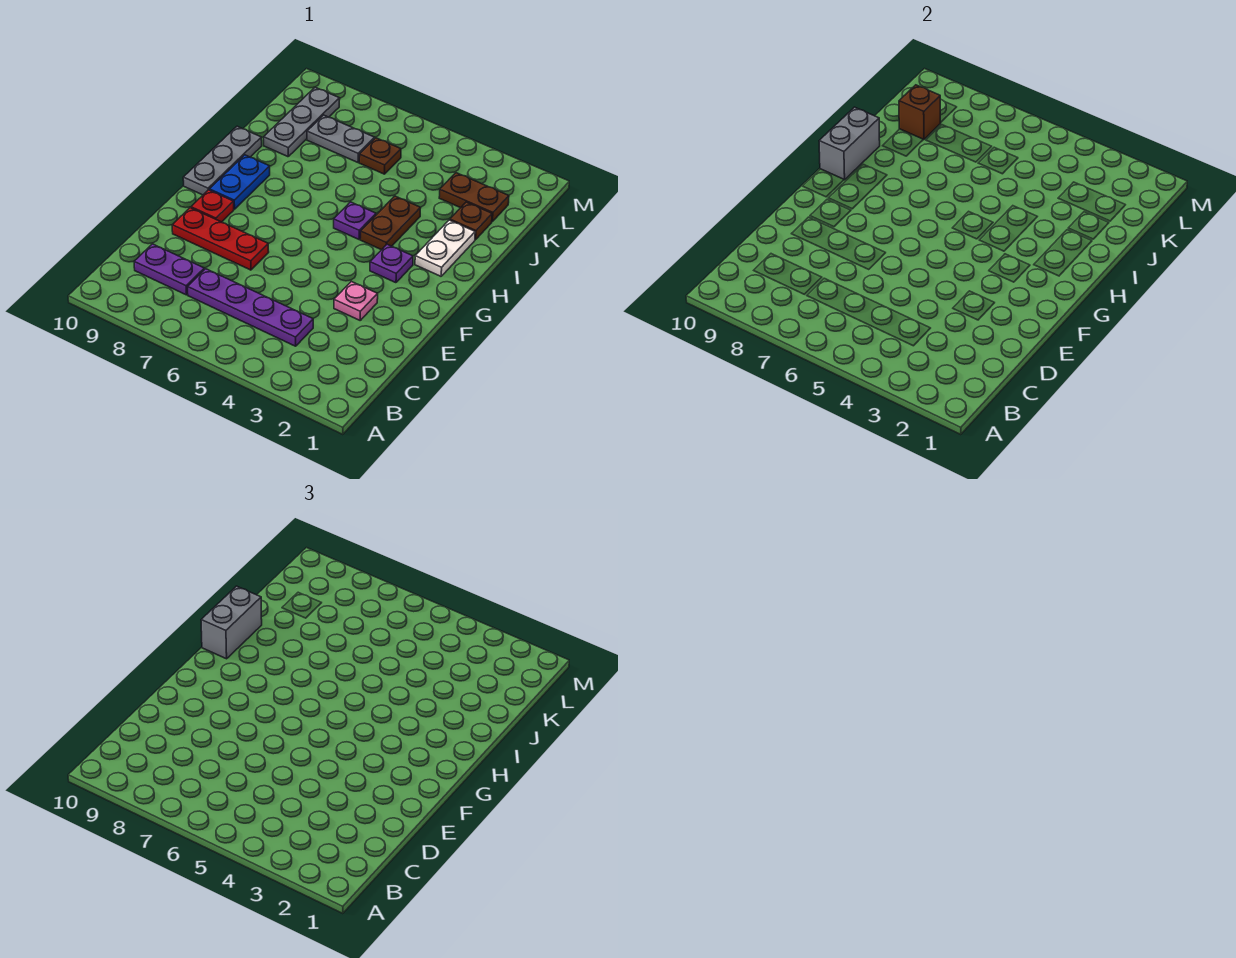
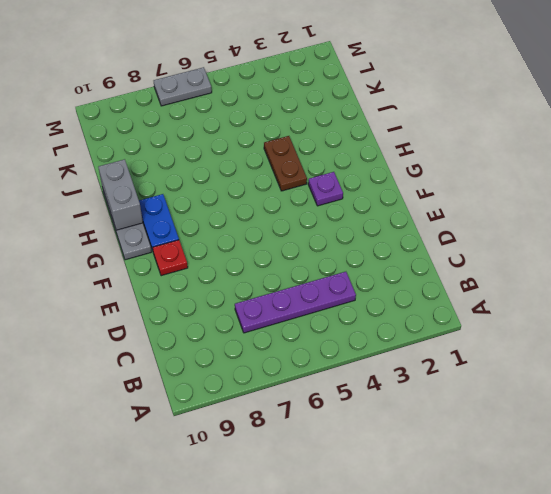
grey plate M6:M7 level 1 -> grey plate K7:K8 level 1
none -> purple plate C8:C9 level 1
none -> pink plate E3 level 1
none -> red plate E7:E9 level 1

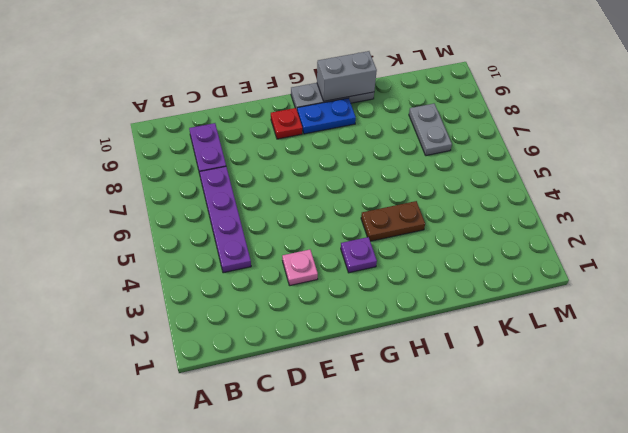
none -> red plate E7:E9 level 1
none -> white plate H2:I2 level 1
none -> purple plate H5 level 1

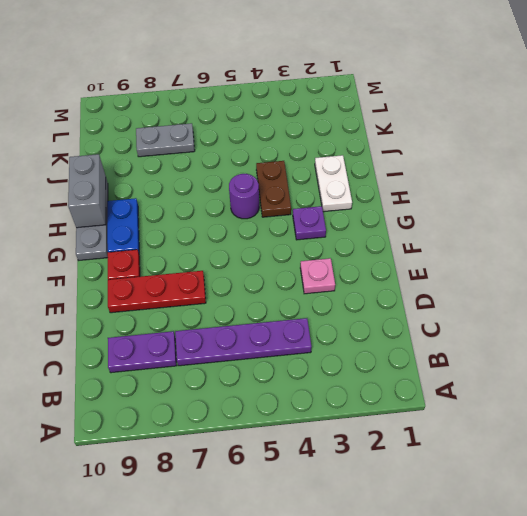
purple round brick H5 level 1 -> purple plate H5 level 1
none -> brown plate J2 level 1
none -> grey plate J9:L9 level 1
none -> brown plate K2:K3 level 1

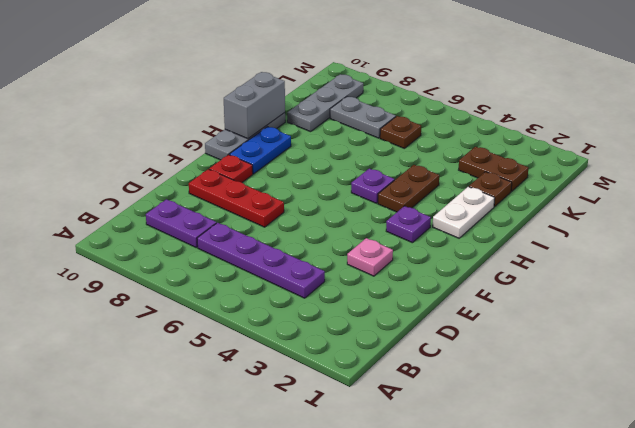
none -> brown brick K9 level 2
none -> grey brick H10:I10 level 3

